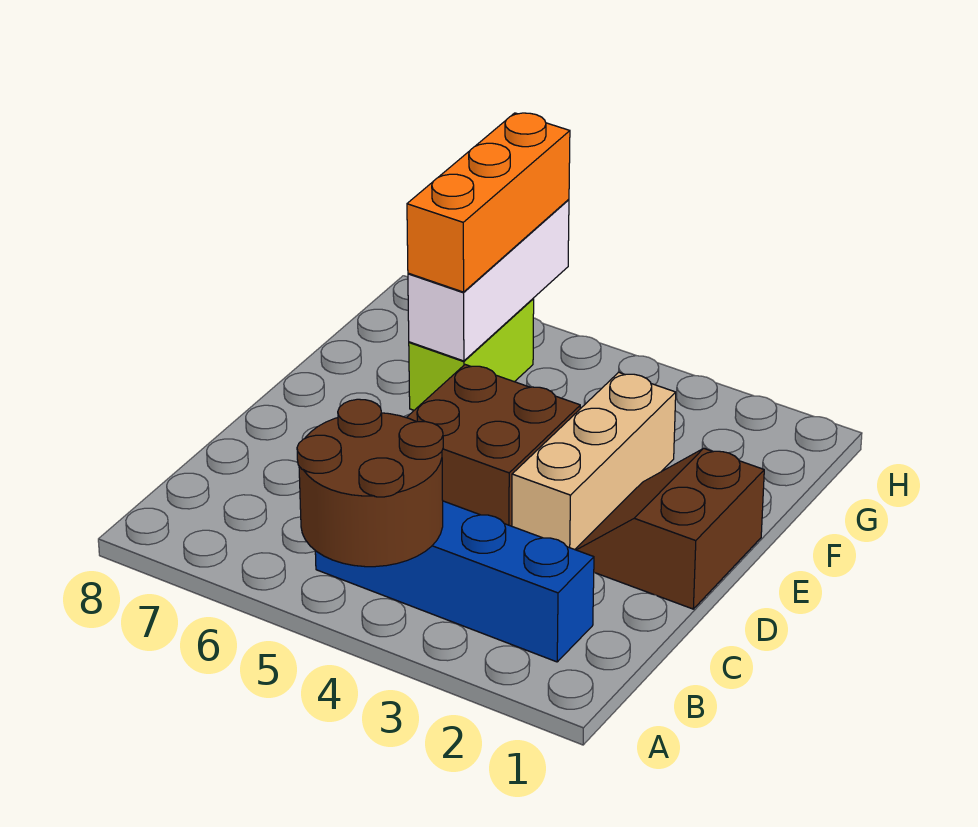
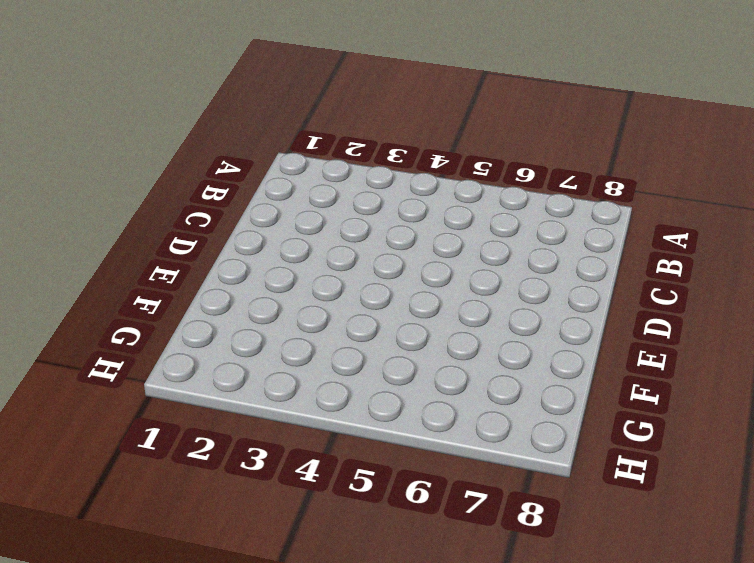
none -> blue brick B2:B5 level 1
none -> brown slope D1:E2 level 1 top 1

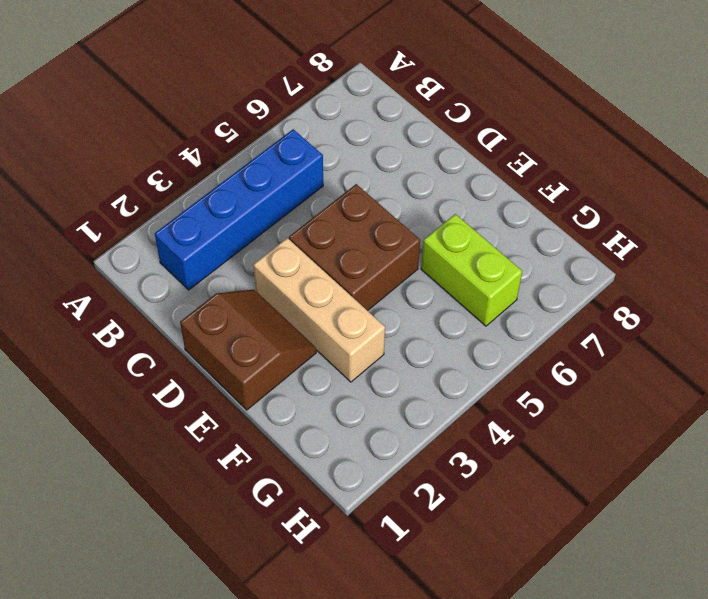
none -> brown round brick A4:B5 level 2
none -> white brick F6:H6 level 2

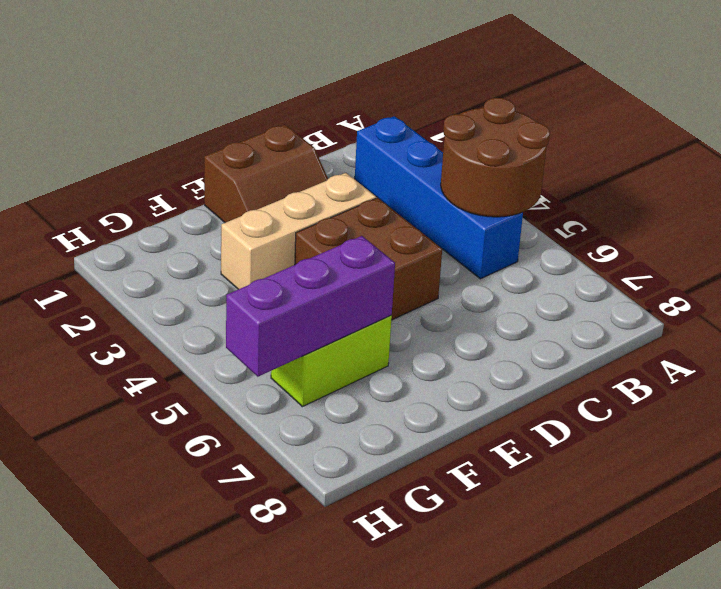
purple brick F6:H6 level 2 -> white brick F6:H6 level 2
none -> orange brick F6:H6 level 3

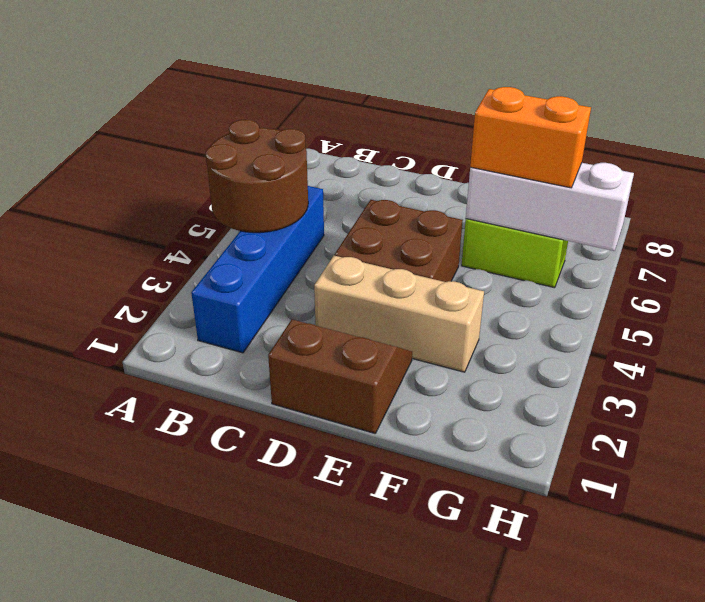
orange brick F6:G6 level 3 -> orange brick F6:H6 level 3

